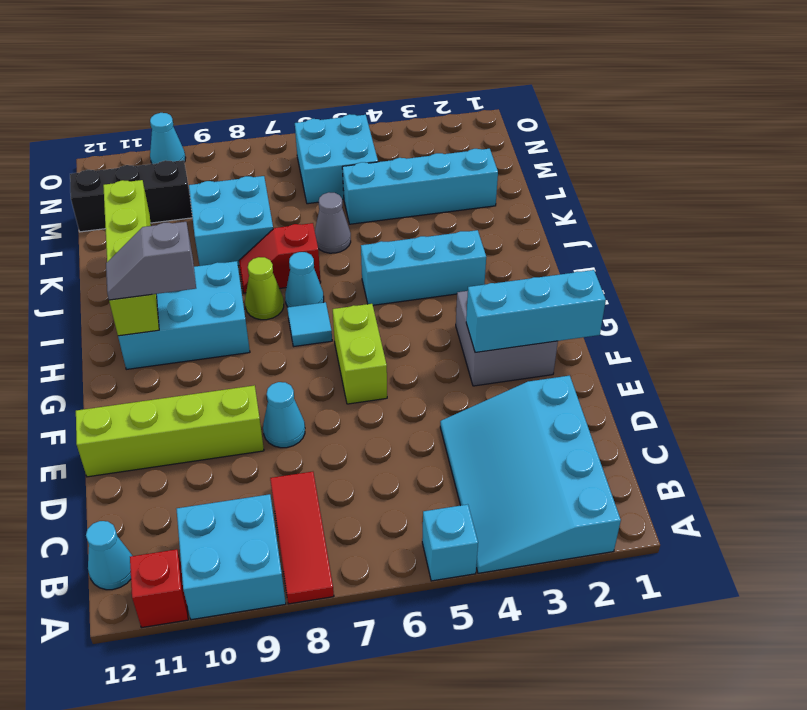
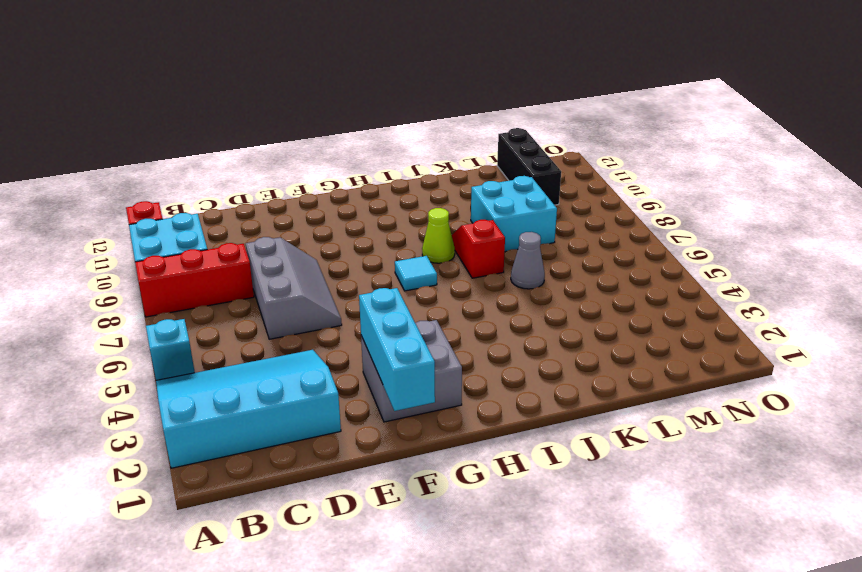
red brick A8:C8 level 1 -> red tile A8:C8 level 1
grey slope D6:E8 level 1 top D -> cyan cone E8 level 1
none -> cyan cone B12 level 1
none -> lime brick E9:E12 level 1
none -> lime brick F6:G6 level 1

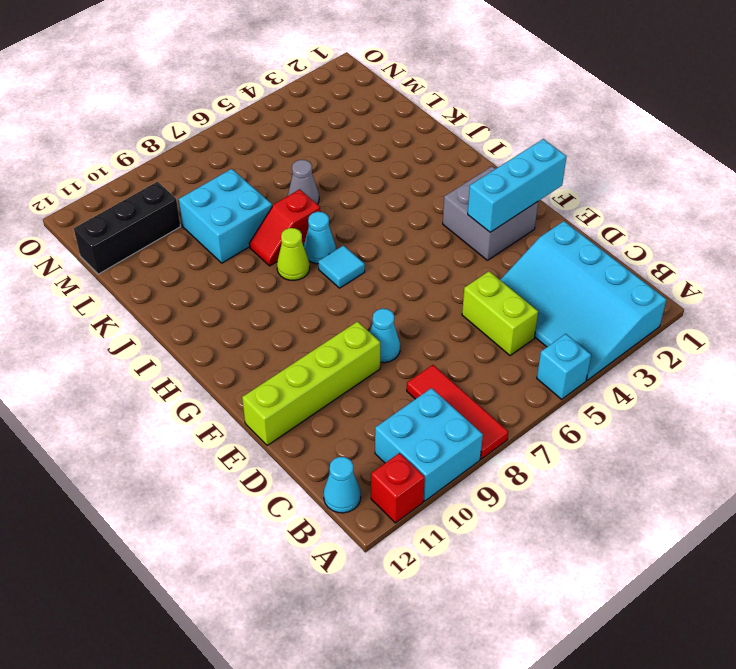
lime brick C5:D5 level 1 -> lime brick F6:G6 level 1
none -> cyan brick H9:I11 level 1
none -> cyan brick I3:I5 level 1
none -> cyan brick L2:L5 level 1

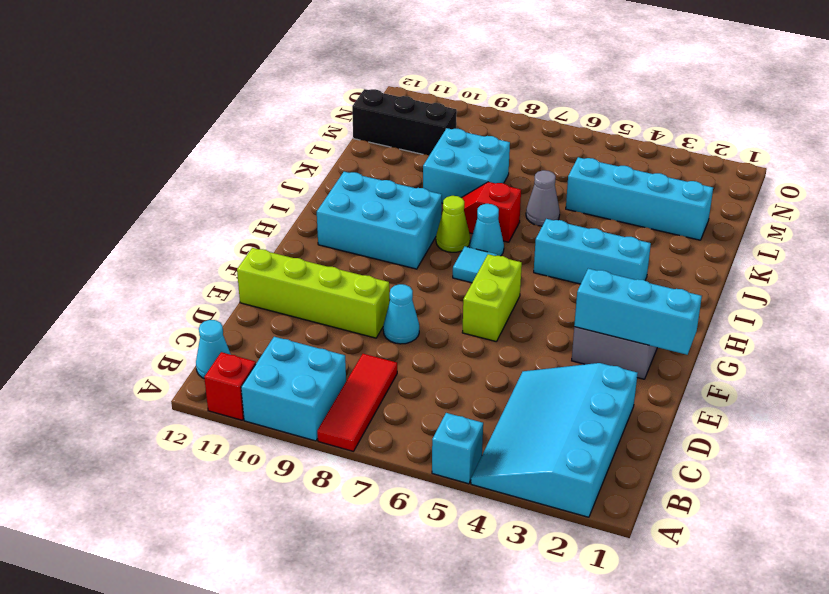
none -> cyan brick M5:N6 level 1
none -> cyan cone O10 level 1
none -> lime brick H11:K11 level 2

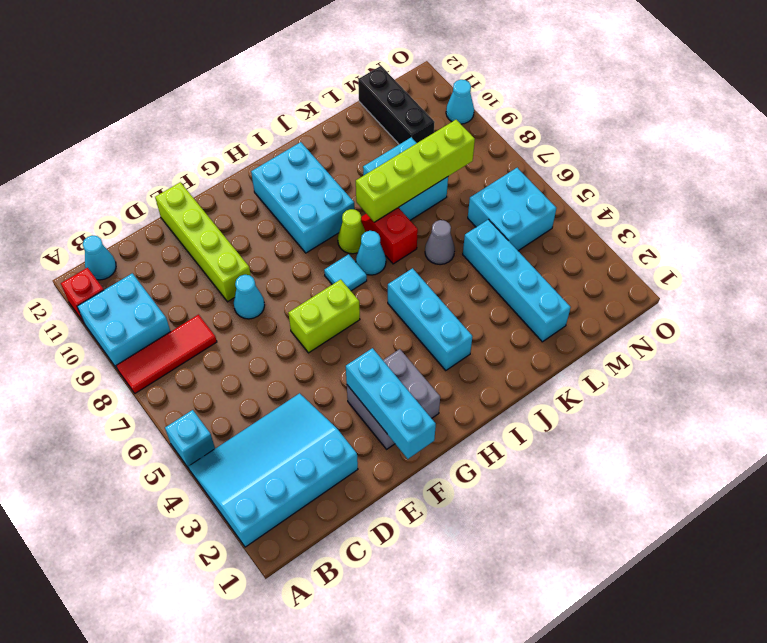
lime brick J8:M8 level 2 -> lime brick H11:K11 level 2
none -> grey slope H10:H11 level 3 top 10

